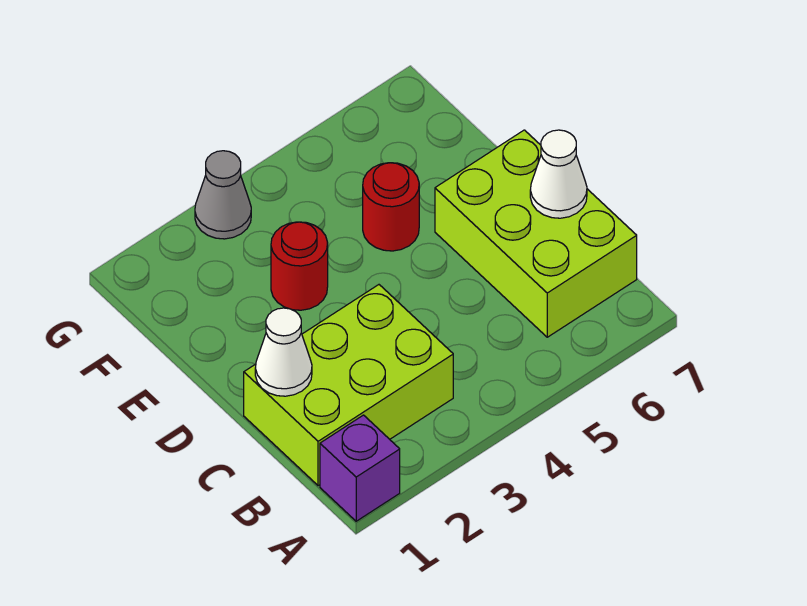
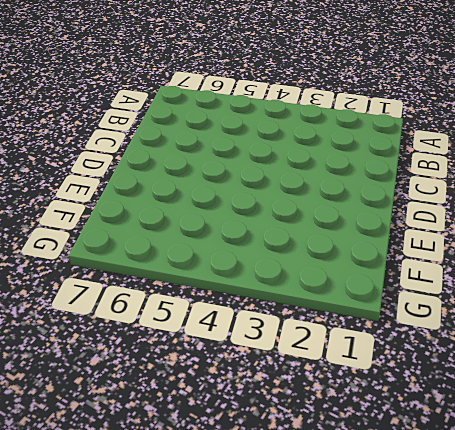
none -> purple brick A1 level 1
none -> lime brick B1:C3 level 1

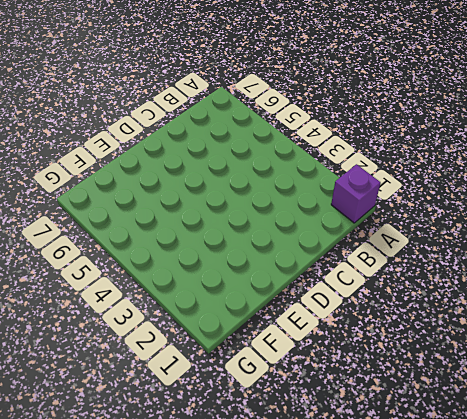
none -> lime brick B1:C3 level 1
none -> lime brick B6:D7 level 1

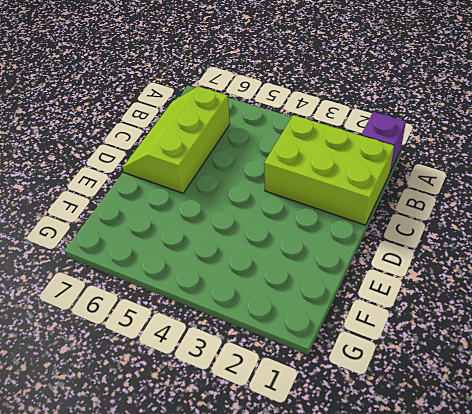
lime slope B6:D7 level 1 top 6 -> lime brick B6:D7 level 1
none -> red round brick E3 level 1
none -> red round brick E5 level 1

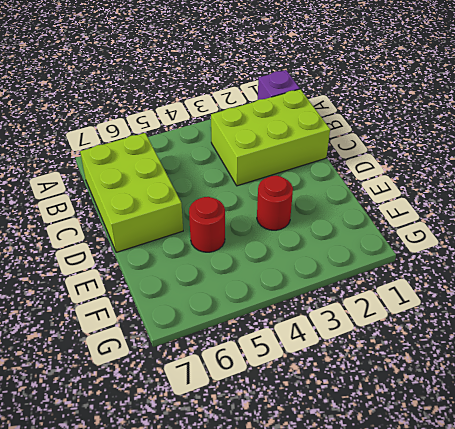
none -> grey cone G3 level 1
none -> white cone C1 level 2

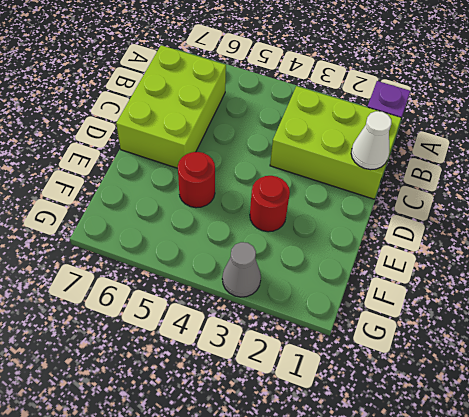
none -> white cone C7 level 2

